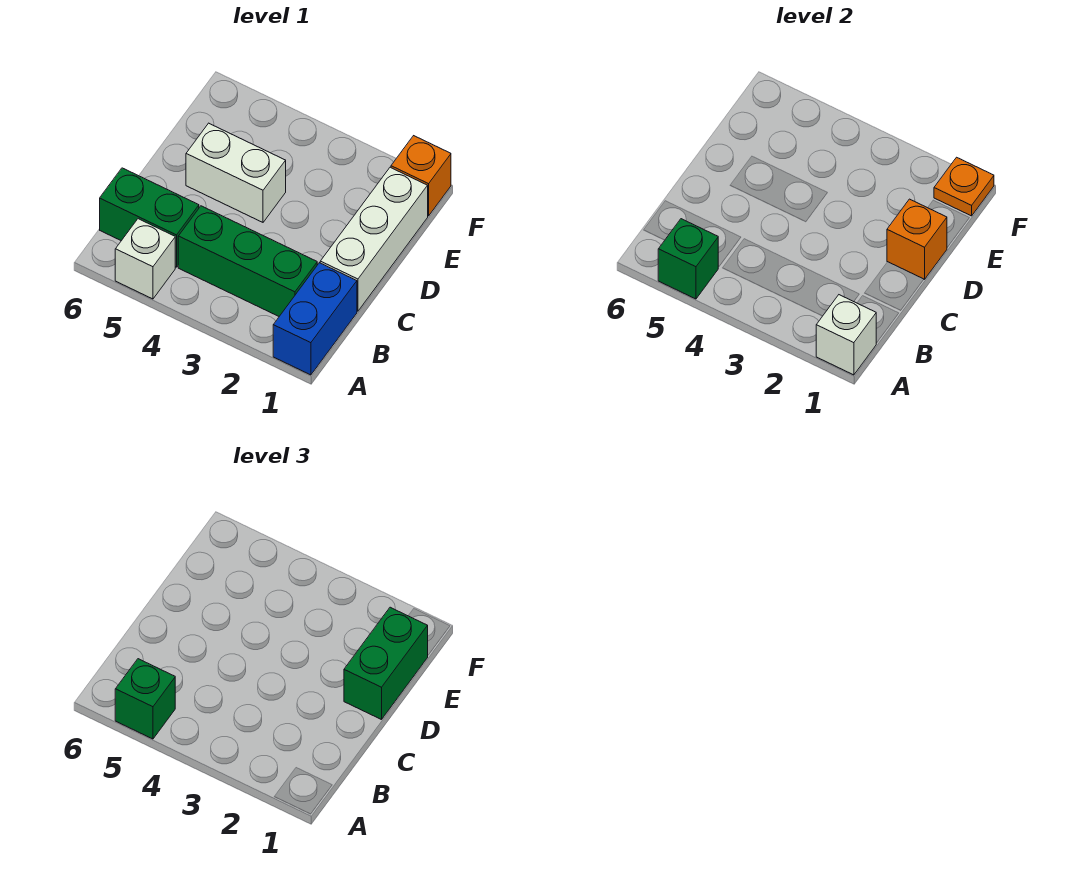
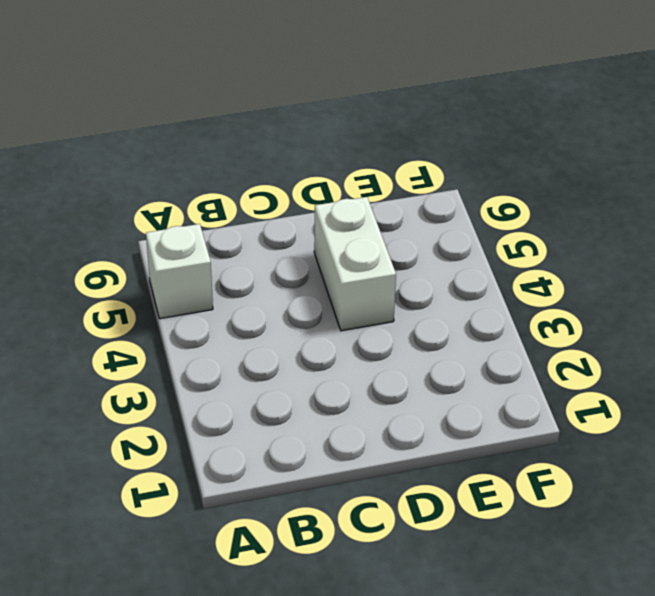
none -> blue brick A1:B1 level 1
none -> green brick B2:B4 level 1
none -> green brick B5:B6 level 1

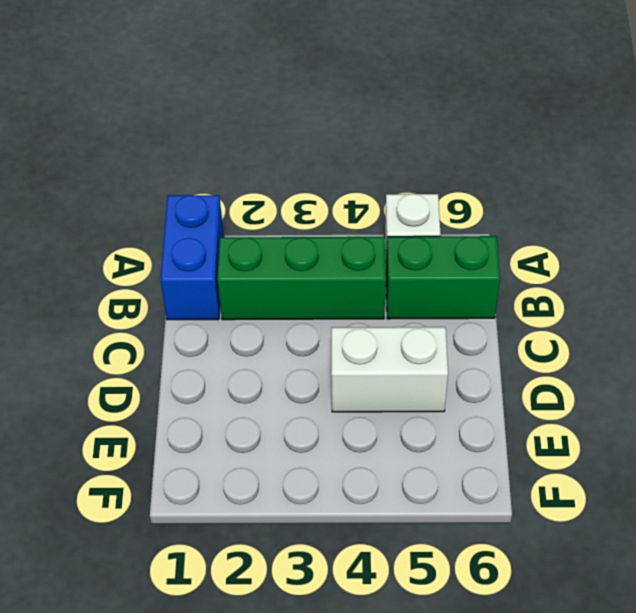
none -> white brick C1:E1 level 1
none -> orange brick F1 level 1
none -> white brick A1 level 2

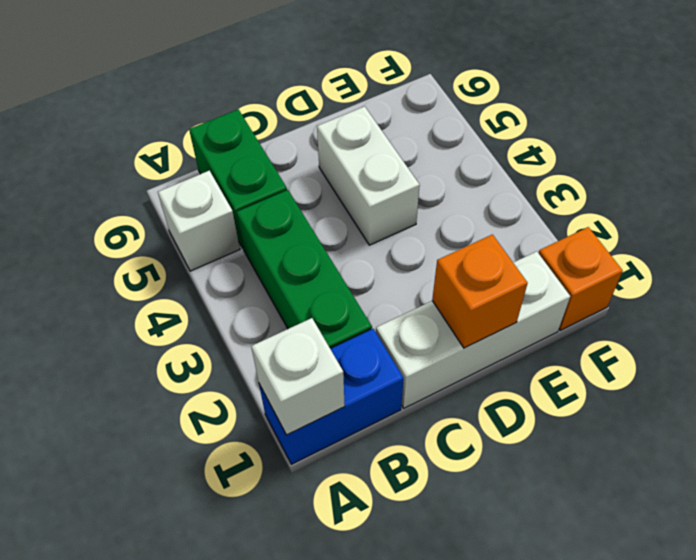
none -> green brick A5 level 2
none -> orange plate F1 level 2
none -> green brick A5 level 3

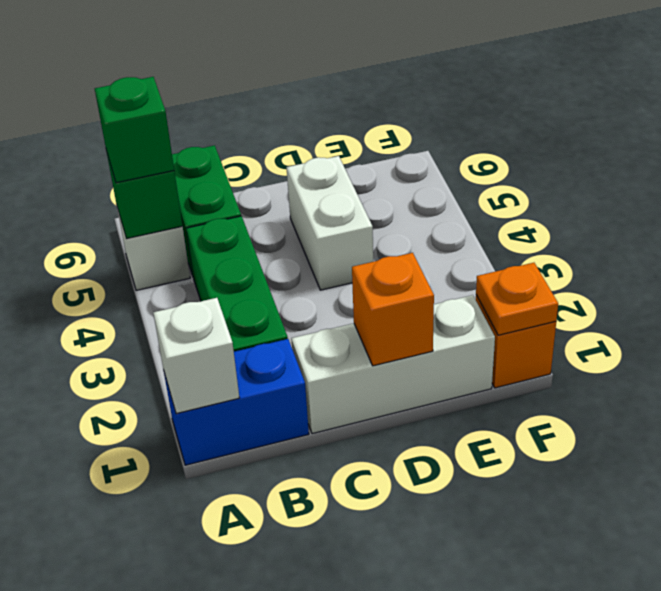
none -> green brick D1:E1 level 3

